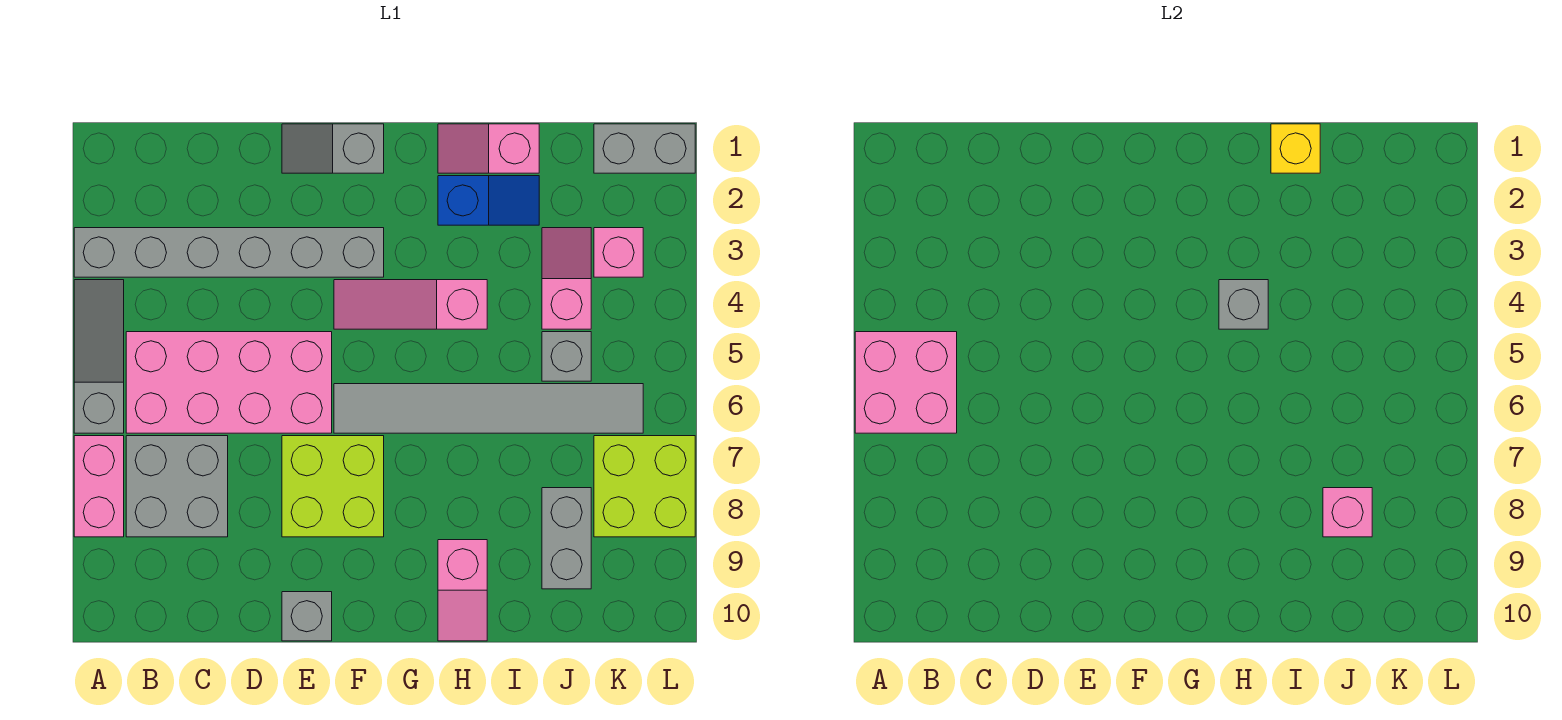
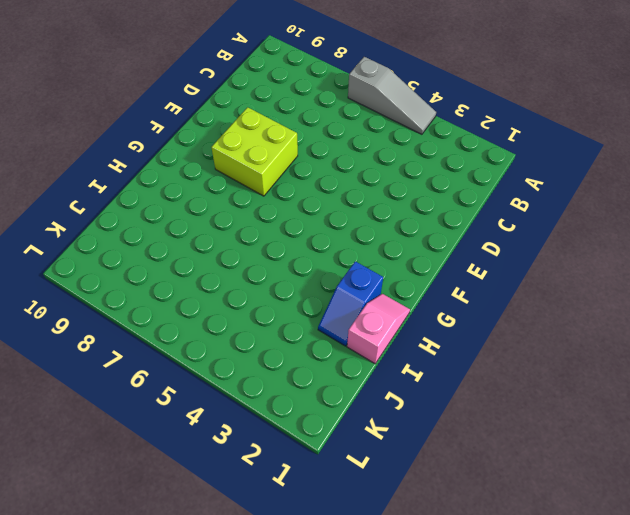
none -> grey brick A3:F3 level 1
none -> pink brick A7:A8 level 1
none -> pink brick B5:E6 level 1

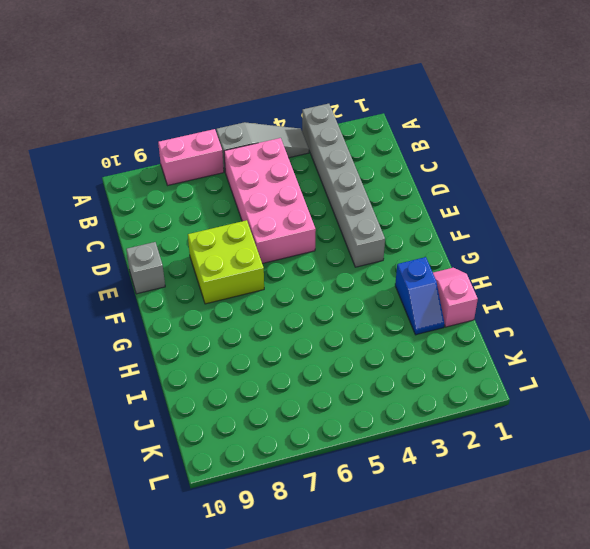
none -> grey brick B7:C8 level 1
none -> grey slope E1:F1 level 1 top F
none -> pink slope F4:H4 level 1 top H

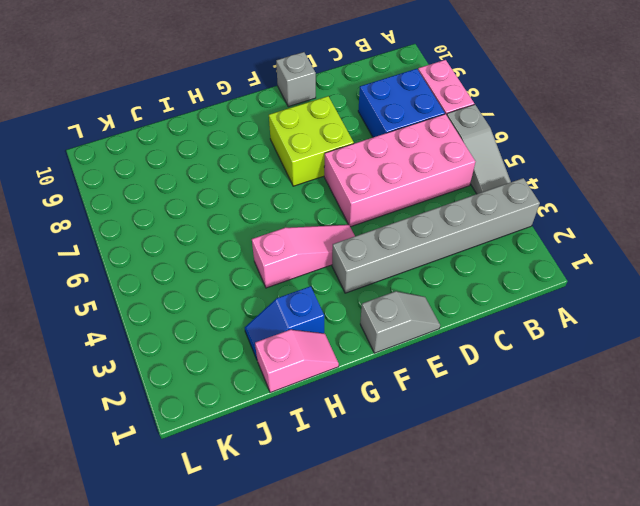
blue brick B7:C8 level 1 -> grey brick B7:C8 level 1
none -> grey tile F6:K6 level 1
none -> pink slope H9:H10 level 1 top 9
none -> pink slope J3:J4 level 1 top 4

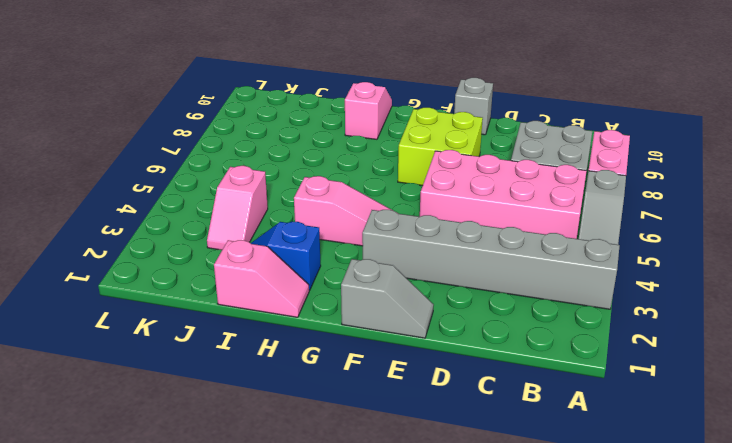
none -> grey tile F6:K6 level 1
none -> grey brick J5 level 1
none -> grey brick J8:J9 level 1

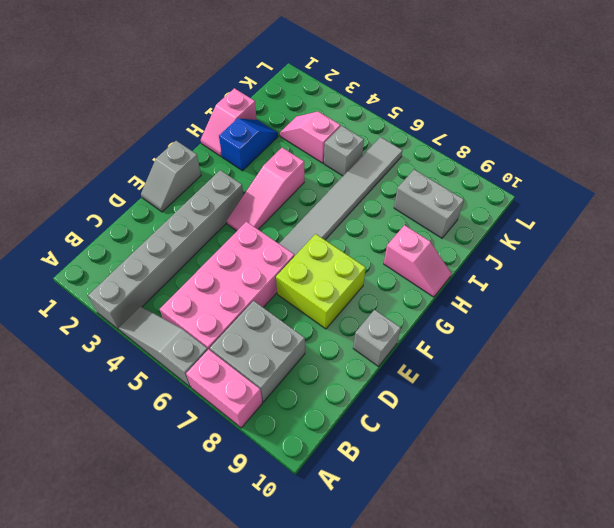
none -> grey brick K1:L1 level 1
none -> pink brick K3 level 1
none -> lime brick K7:L8 level 1

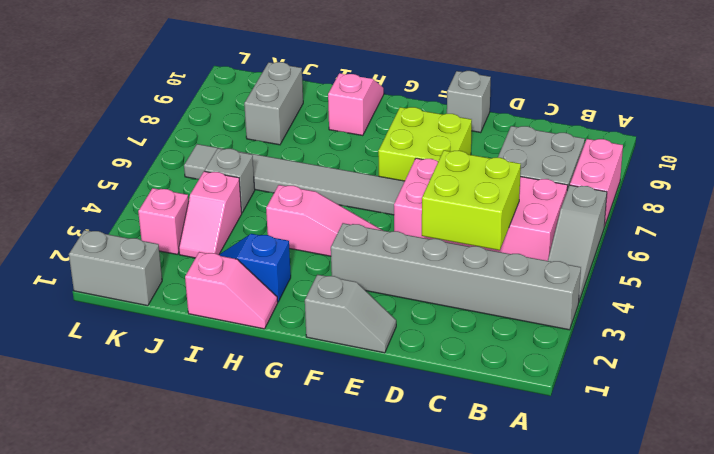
lime brick C4:D5 level 2 -> lime brick K7:L8 level 1
none -> pink brick A5:B6 level 2
none -> grey brick H4 level 2
none -> yellow brick I1 level 2

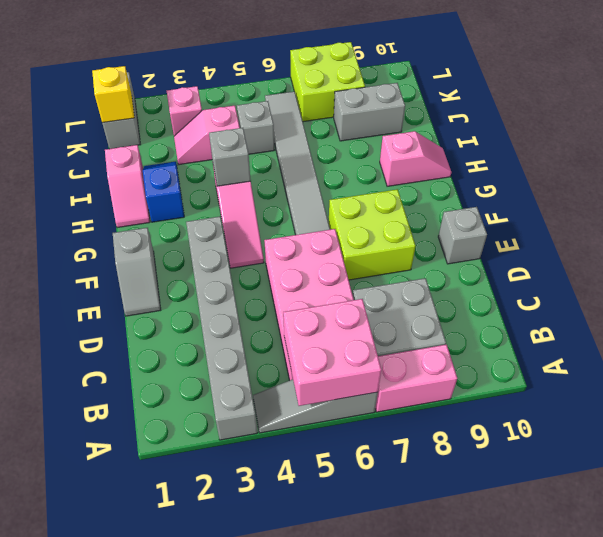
yellow brick K1 level 2 -> yellow brick I1 level 2
none -> pink brick J8 level 2

